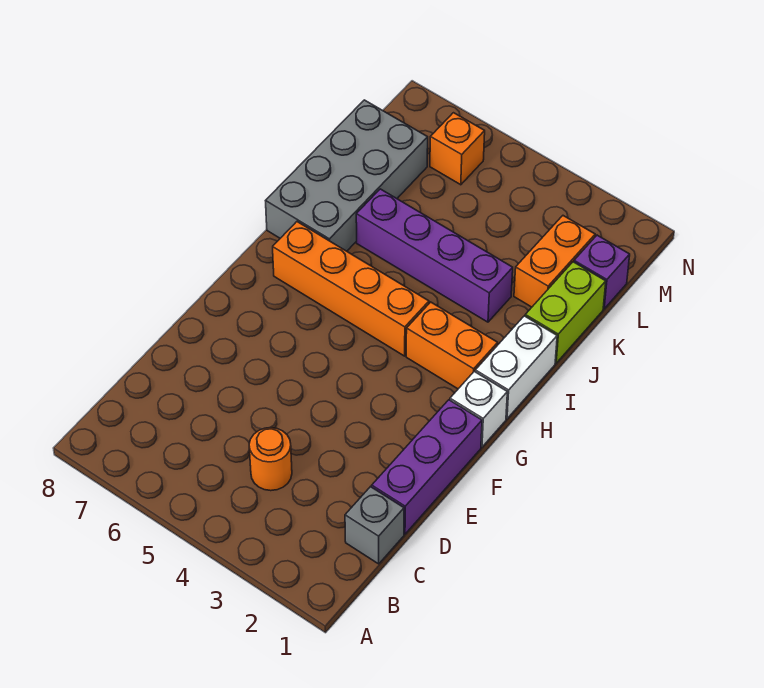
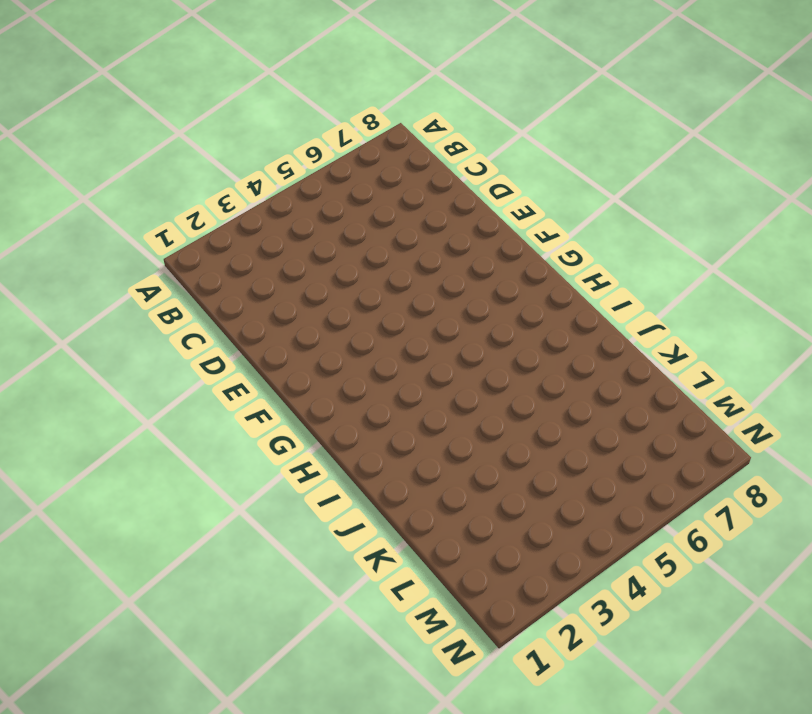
none -> grey brick C1 level 1
none -> orange round brick C4 level 1
none -> purple brick D1:F1 level 1

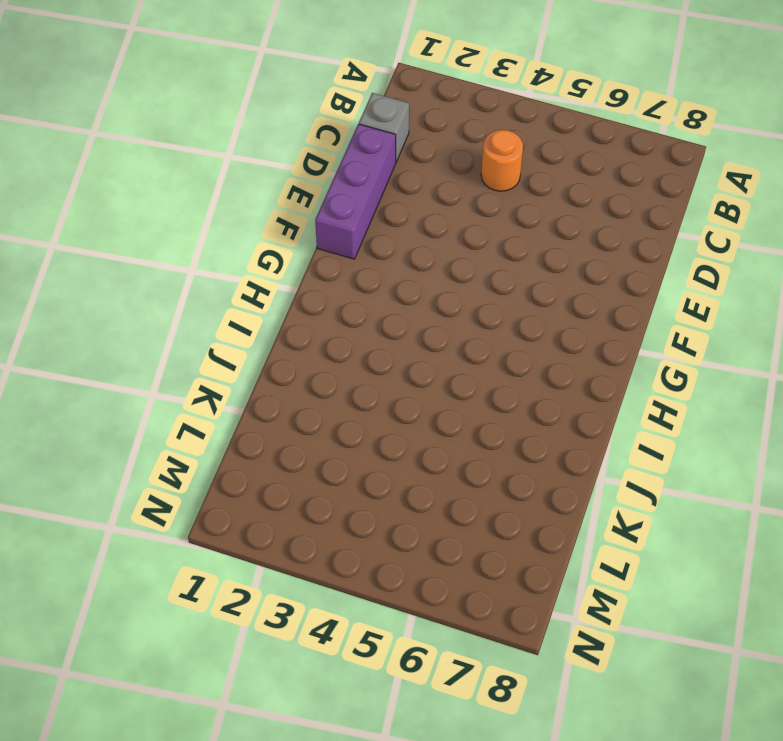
none -> white brick G1 level 1
none -> white brick H1:I1 level 1
none -> orange brick H2:H3 level 1

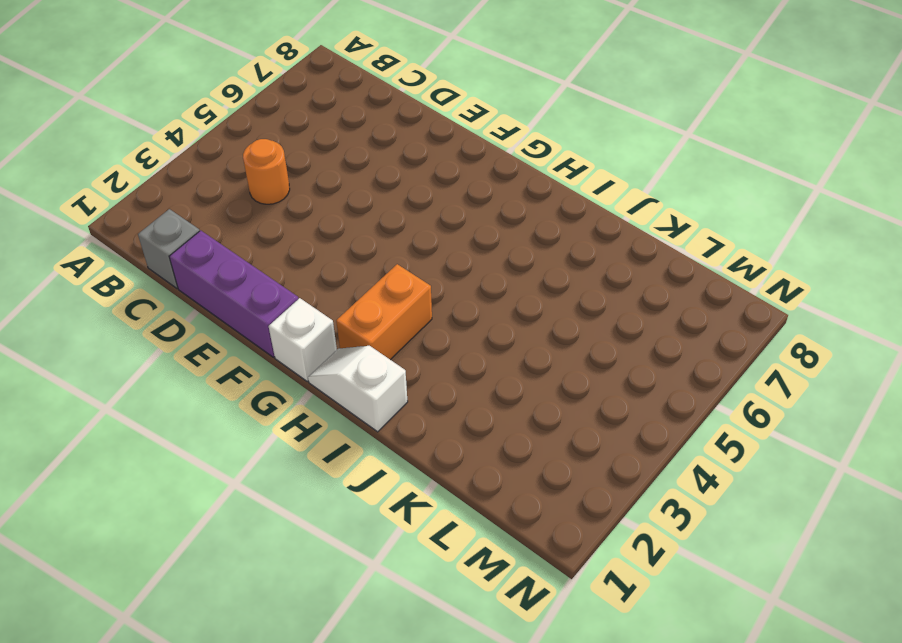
white slope H1:I1 level 1 top I -> white brick H1:I1 level 1
none -> orange brick H4:H7 level 1
none -> grey brick I7:L8 level 1
none -> lime brick J1:K1 level 1

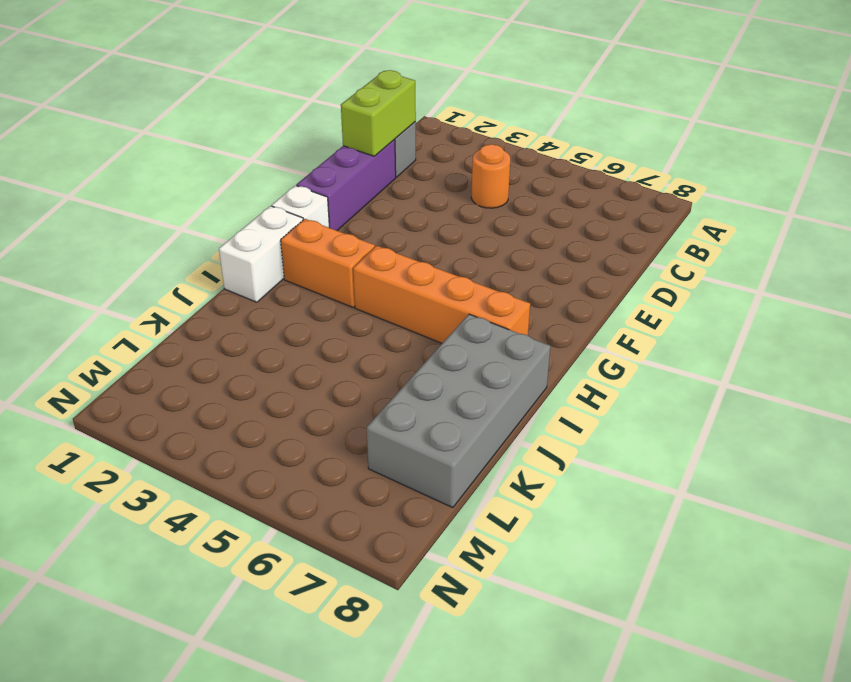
lime brick C1:D1 level 2 -> lime brick J1:K1 level 1
none -> purple brick J3:J6 level 1
none -> orange brick K2:L2 level 1
none -> purple brick L1 level 1

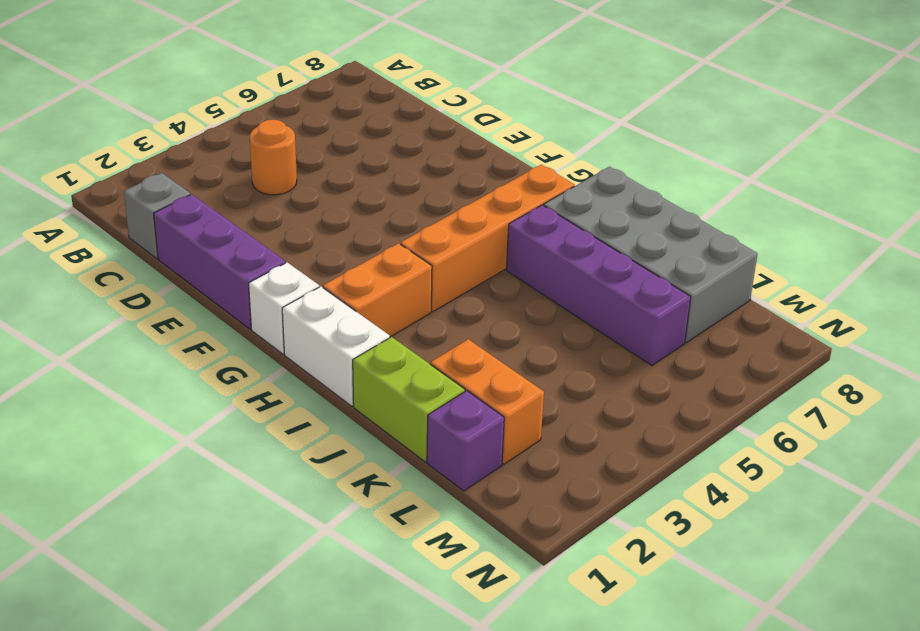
purple brick I6:L6 level 1 -> purple brick J3:J6 level 1
none -> orange brick M6 level 1

